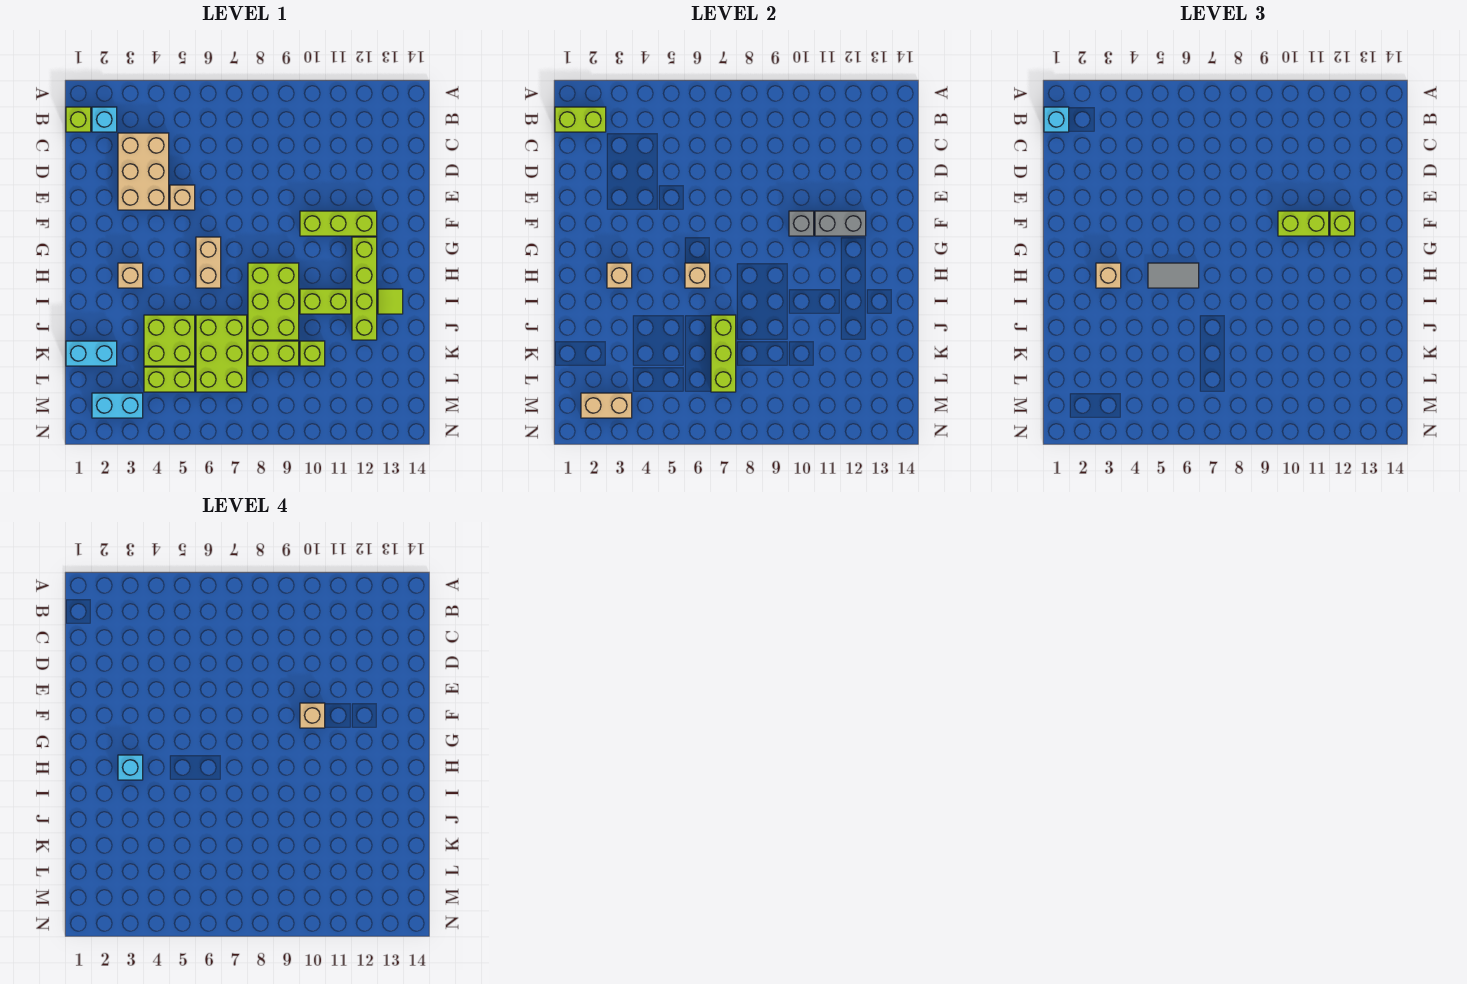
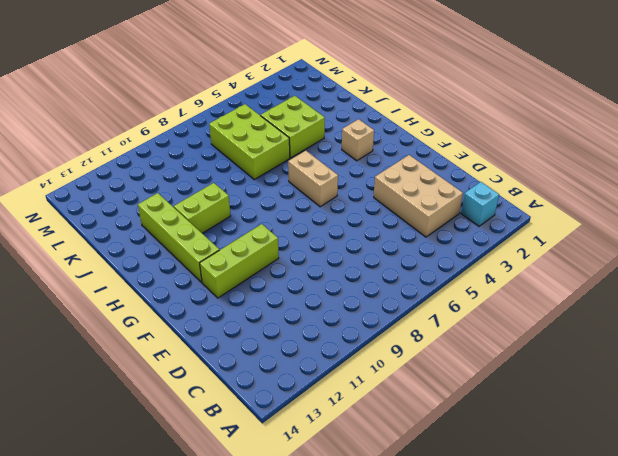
none -> lime brick B1 level 1
none -> tan brick E5 level 1
none -> lime brick H8:J9 level 1
none -> lime tile I13 level 1

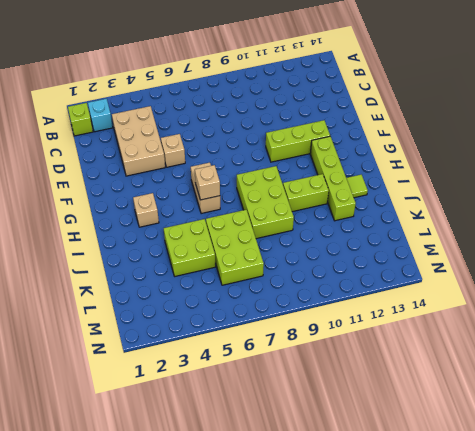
none -> cyan brick K1:K2 level 1
none -> lime brick K8:K9 level 1
none -> lime brick K10 level 1
none -> lime brick L4:L5 level 1

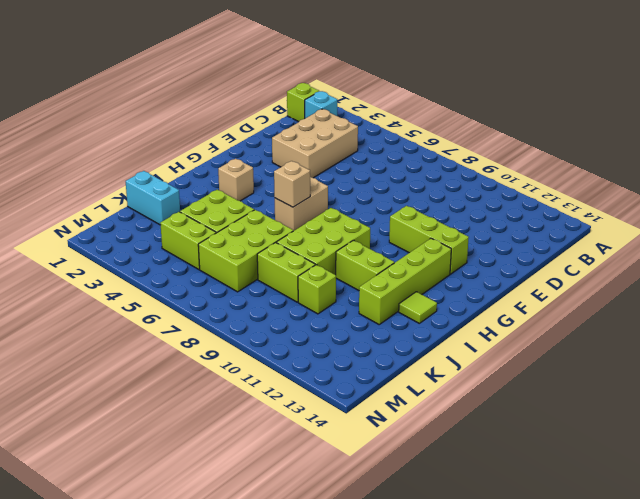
none -> tan brick E5 level 1
none -> cyan brick M2:M3 level 1
none -> lime brick B1:B2 level 2
none -> grey brick F10 level 2

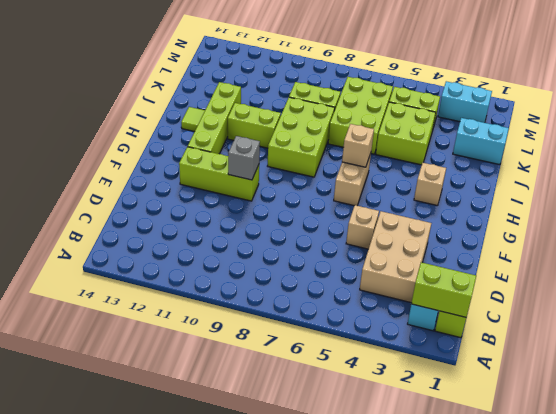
none -> lime brick K10 level 1
none -> grey brick F11:F12 level 2
none -> tan brick H3 level 2
none -> lime brick J7:L7 level 2

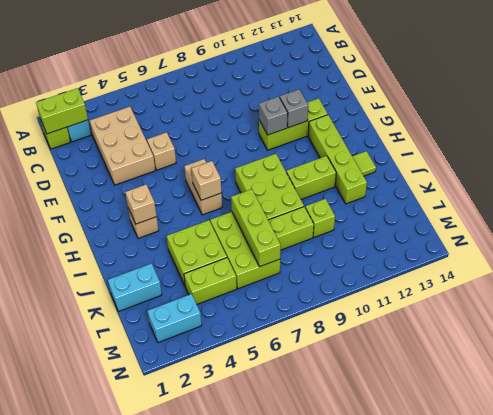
grey brick F11 level 2 -> grey brick F11:F12 level 2
none -> tan brick M2:M3 level 2
none -> cyan brick B1 level 3
none -> lime brick F10:F11 level 3
none -> lime brick F12 level 3

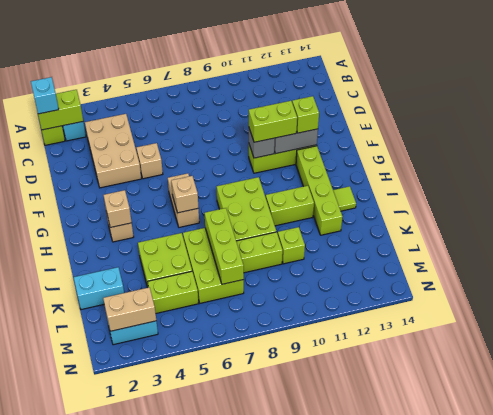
none -> tan brick H3 level 3
none -> grey tile H5:H6 level 3
none -> tan brick F10 level 4
none -> cyan brick H3 level 4

